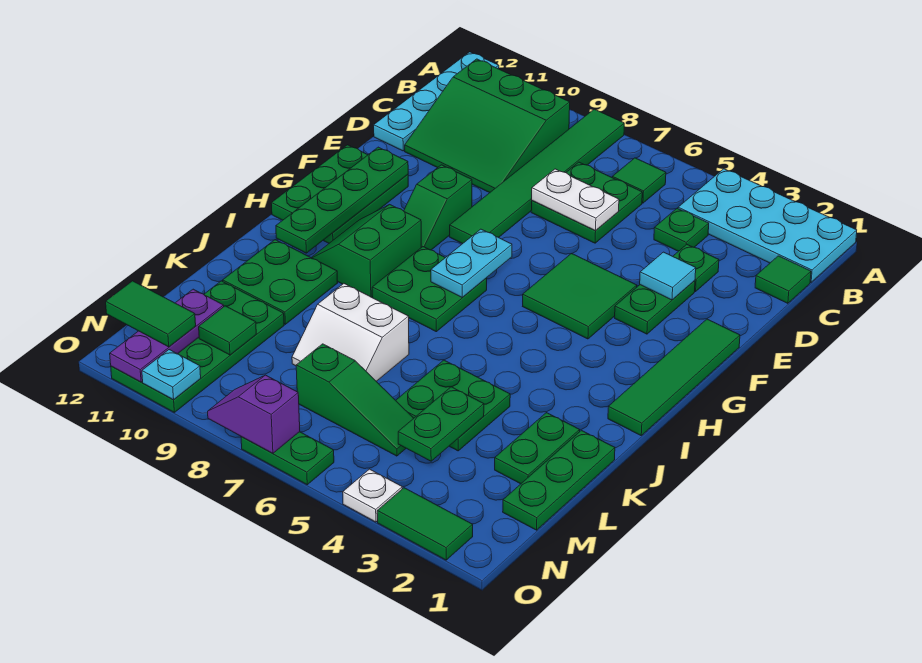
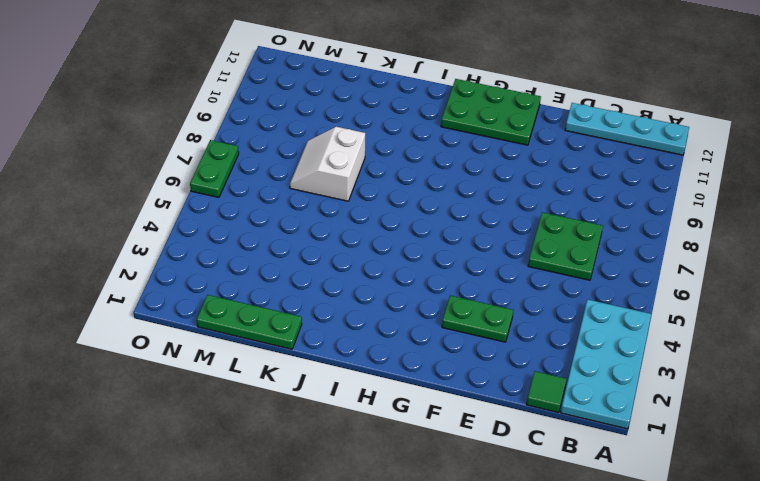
none -> green tile A8:F8 level 1
none -> green tile B6 level 1
none -> green slope B9:D11 level 1 top B
none -> green plate C4 level 1

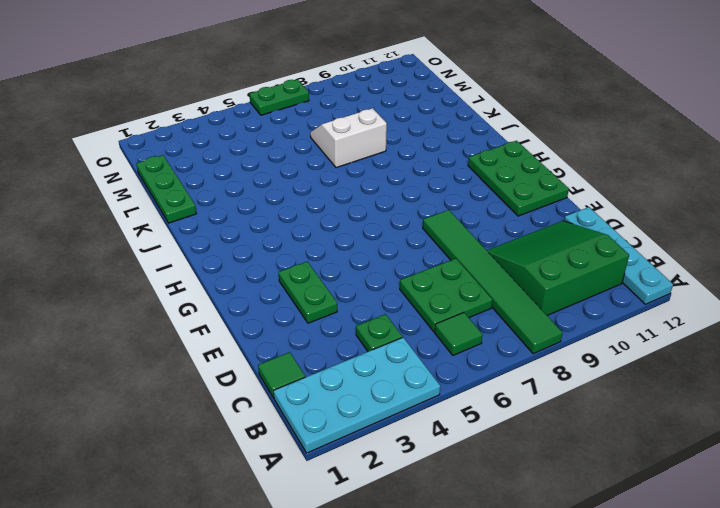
none -> green plate D3 level 1
none -> green tile F1:I1 level 1
none -> green tile F4:G5 level 1
none -> green slope F9:G9 level 1 top F

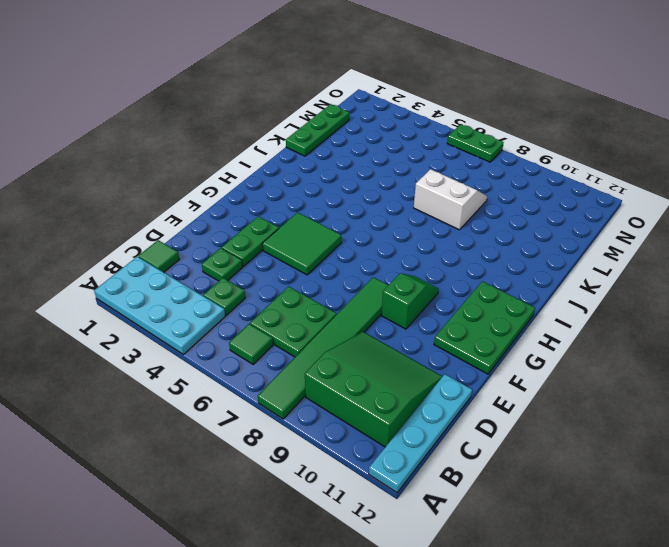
none -> green tile F1:I1 level 1
none -> green plate H7:I8 level 1
none -> green slope H9:I10 level 1 top 9
none -> green plate J10:K11 level 1

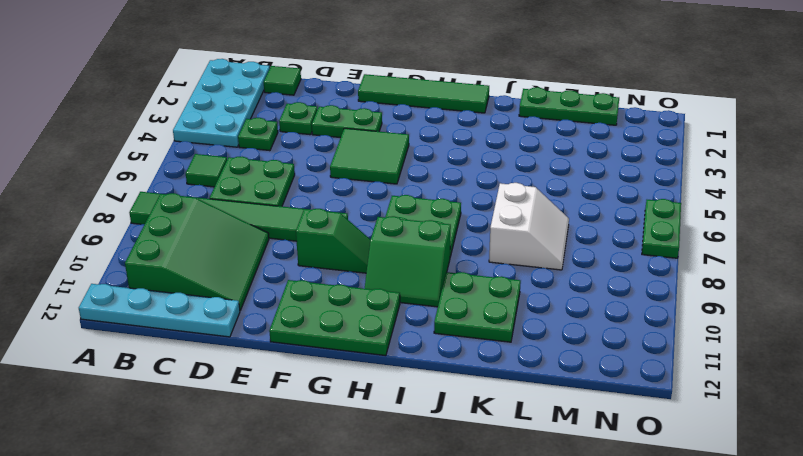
none -> green plate K2:L2 level 1
none -> green plate K4:L5 level 1
none -> green plate L10:O11 level 1
none -> green slope M5:M7 level 1 top 7

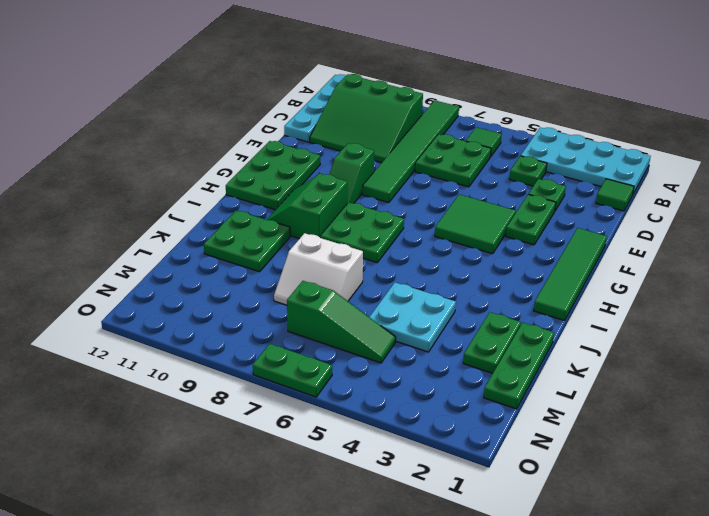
cyan plate K4:L5 level 1 -> green plate K4:L5 level 1
none -> green plate L10:O11 level 1
none -> green tile O2:O3 level 1
none -> white plate O4 level 1
none -> white plate D6:D7 level 2

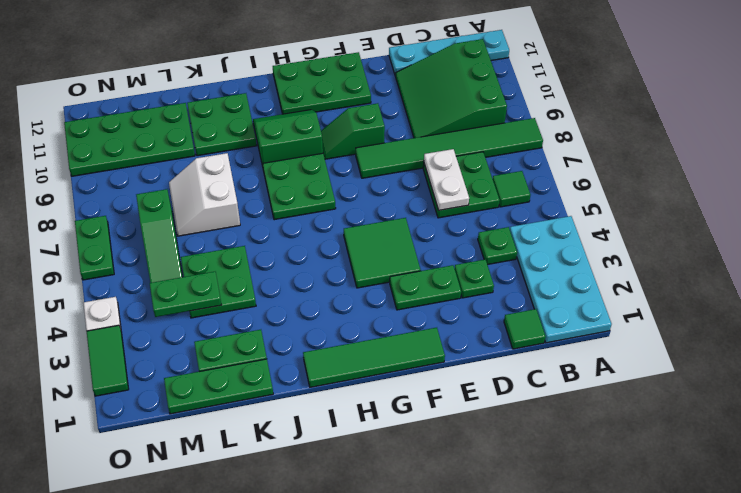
none -> cyan tile E3 level 2
none -> green plate F11:I11 level 2
none -> cyan plate G7:H7 level 2
none -> green tile M10 level 2

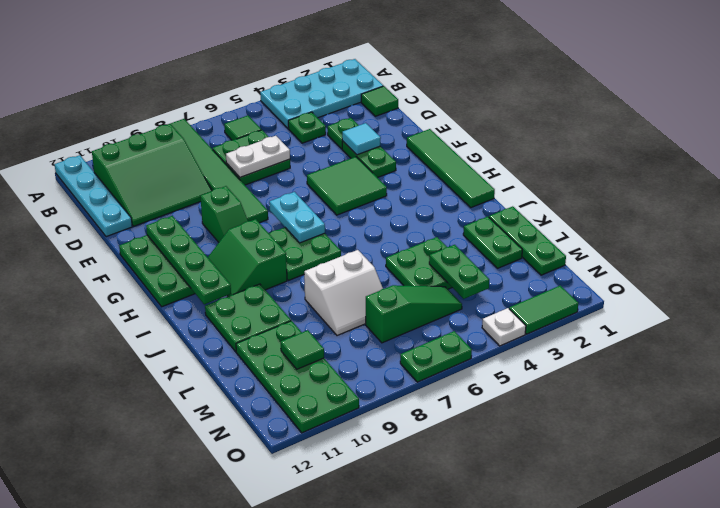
none -> purple plate M11:O11 level 2
none -> purple slope O7:O8 level 2 top 7
none -> cyan plate O10 level 2
none -> green tile N11:N12 level 3

